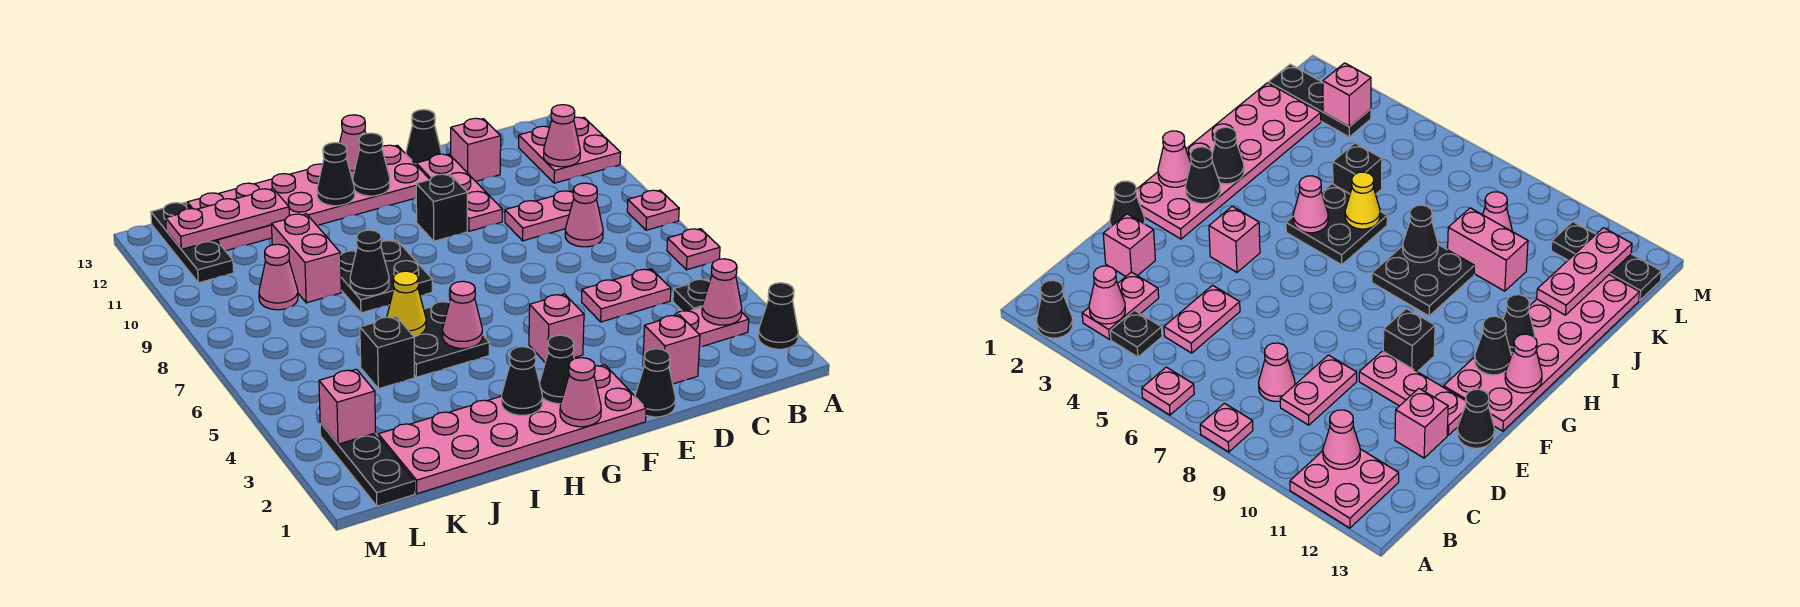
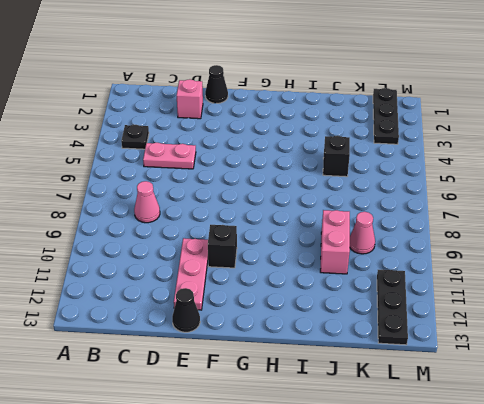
none -> black cone A2 level 1
none -> pink plate A6 level 1
none -> pink plate A8 level 1
none -> pink plate A11:B12 level 1

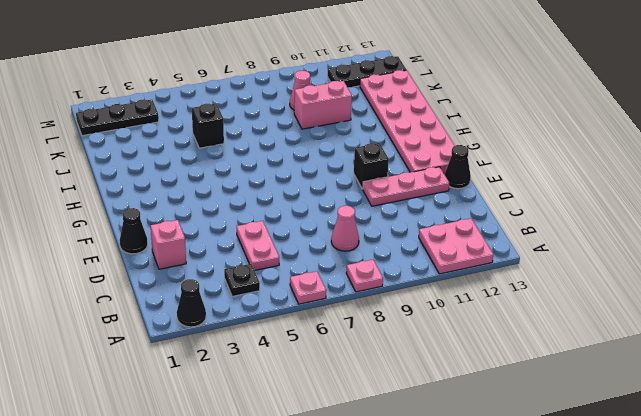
none -> pink plate B3:C3 level 1
none -> pink plate C9:D9 level 1
none -> pink brick D12 level 1
none -> pink plate F1:K2 level 1

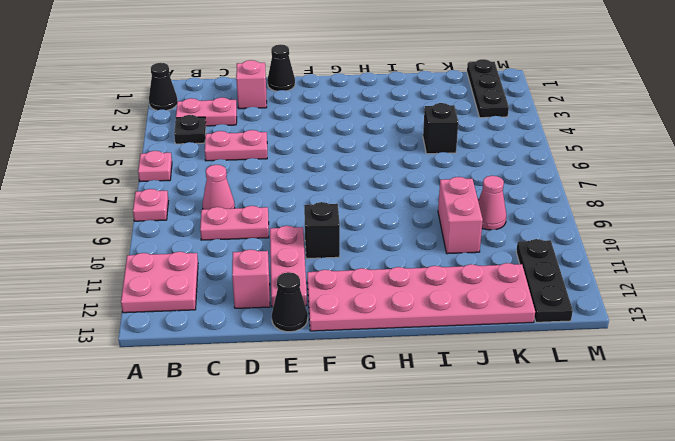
none -> pink plate F1:K2 level 1
none -> pink brick F4 level 1
none -> black plate H5:I6 level 1
none -> black plate H8:I9 level 1

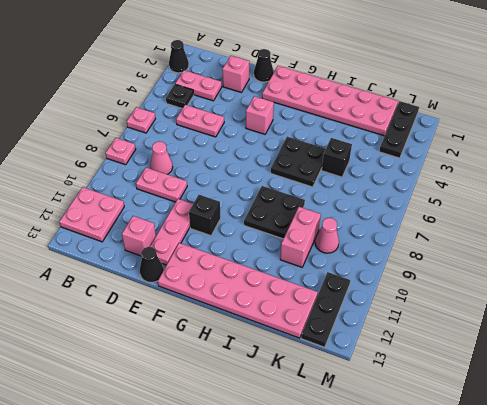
none -> pink cone B3 level 2
none -> pink cone B11 level 2
none -> pink cone G1 level 2
none -> black cone G2 level 2

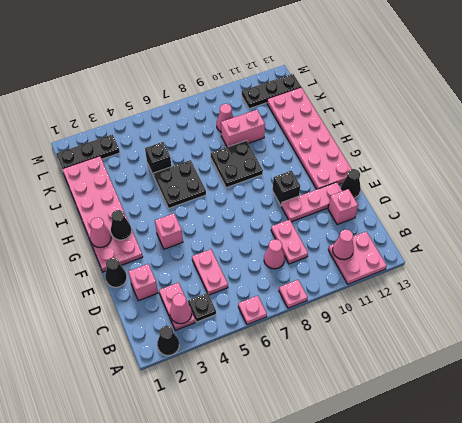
none -> black cone G12 level 2
none -> pink cone G13 level 2
none -> black cone H2 level 2
none -> pink cone H5 level 2

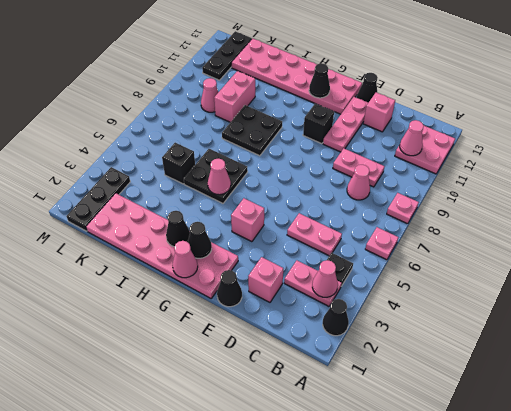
none -> pink cone G13 level 2
none -> black cone H12 level 2
none -> yellow cone I6 level 2
none -> black cone I8 level 2

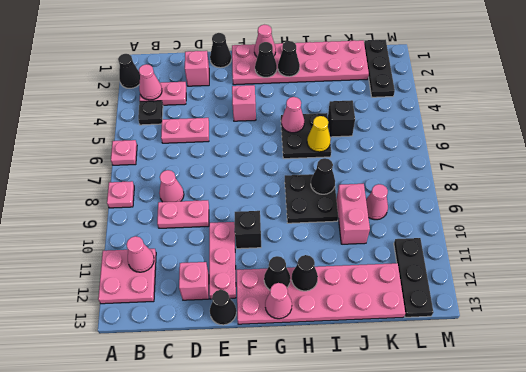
none -> pink plate J12:L12 level 2
none -> pink brick L3 level 2

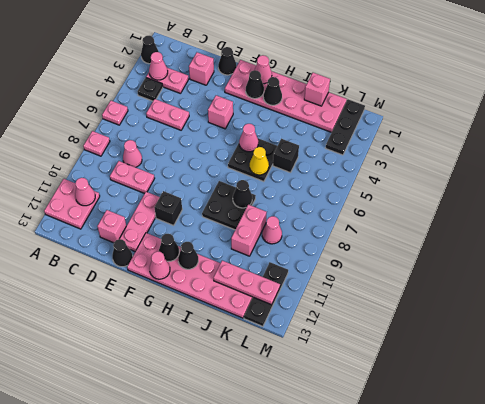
pink brick J1 level 2 -> pink brick L3 level 2

